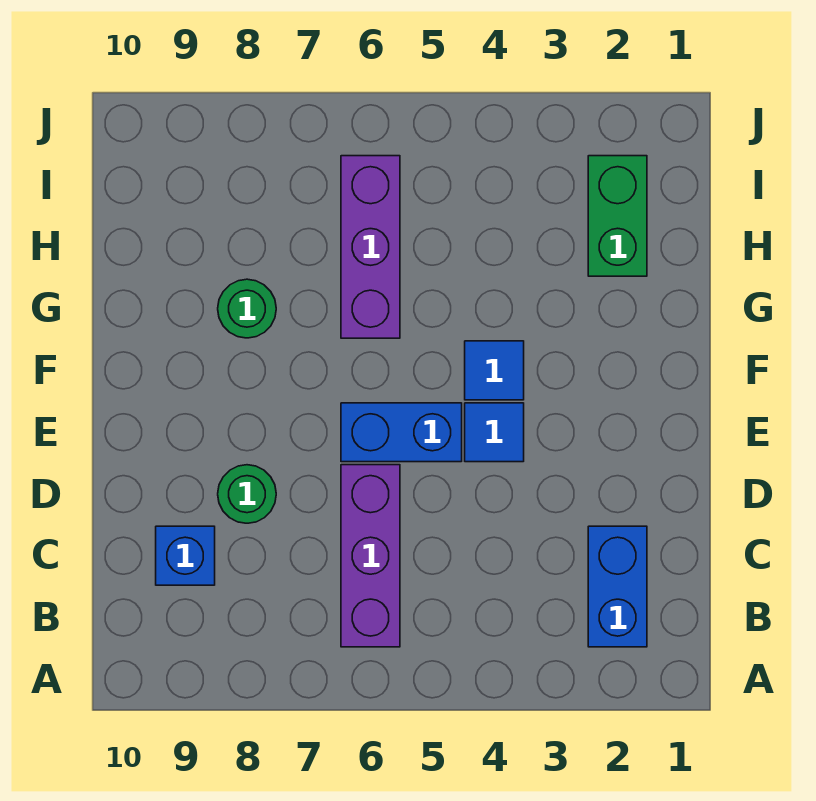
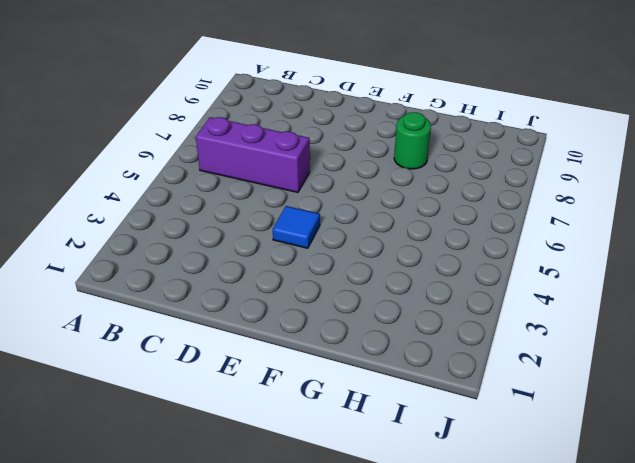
none -> blue brick B2:C2 level 1
none -> blue brick C9 level 1

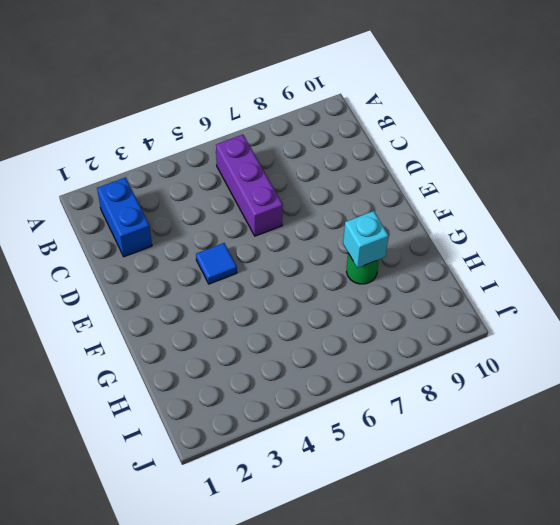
cyan brick G8 level 2 -> none
none -> blue brick C9 level 1
none -> green round brick D8 level 1

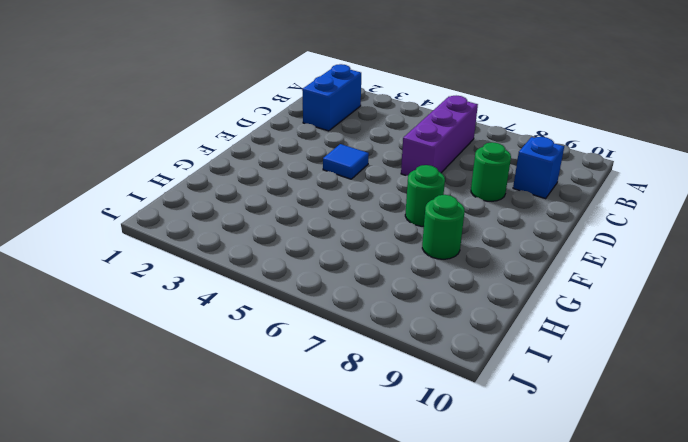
green round brick F7 level 1 -> none
none -> blue brick E5:E6 level 1
none -> blue tile F4 level 1

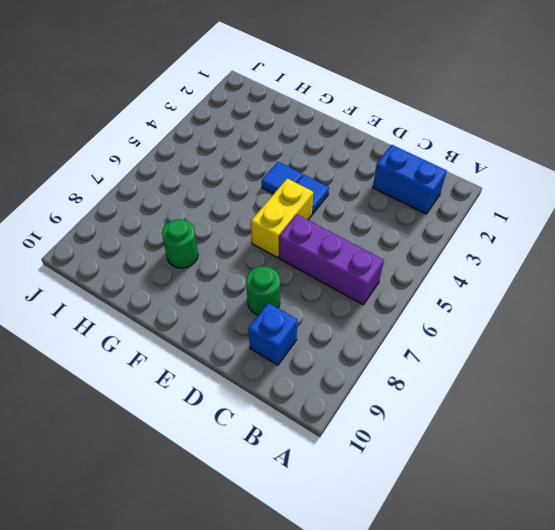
yellow brick E5:E6 level 1 -> blue brick E5:E6 level 1
none -> purple brick G6:I6 level 1
none -> green brick H2:I2 level 1

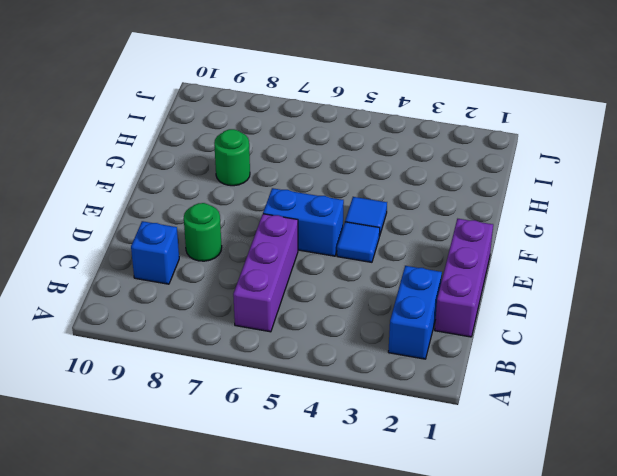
purple brick C1:E1 level 1 -> purple brick G6:I6 level 1
none -> green brick H2:I2 level 1

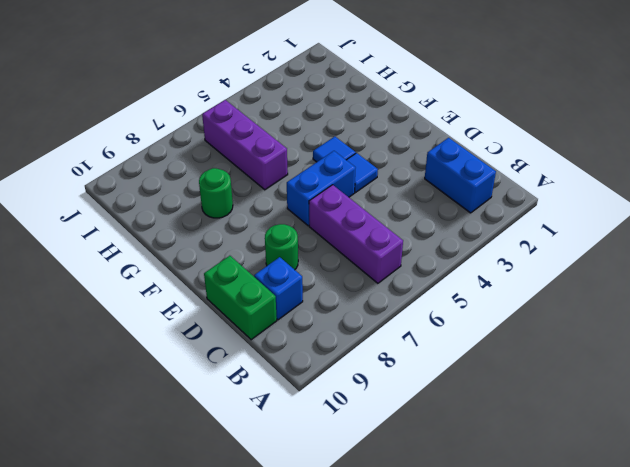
green brick C10:D10 level 1 -> green brick H2:I2 level 1

